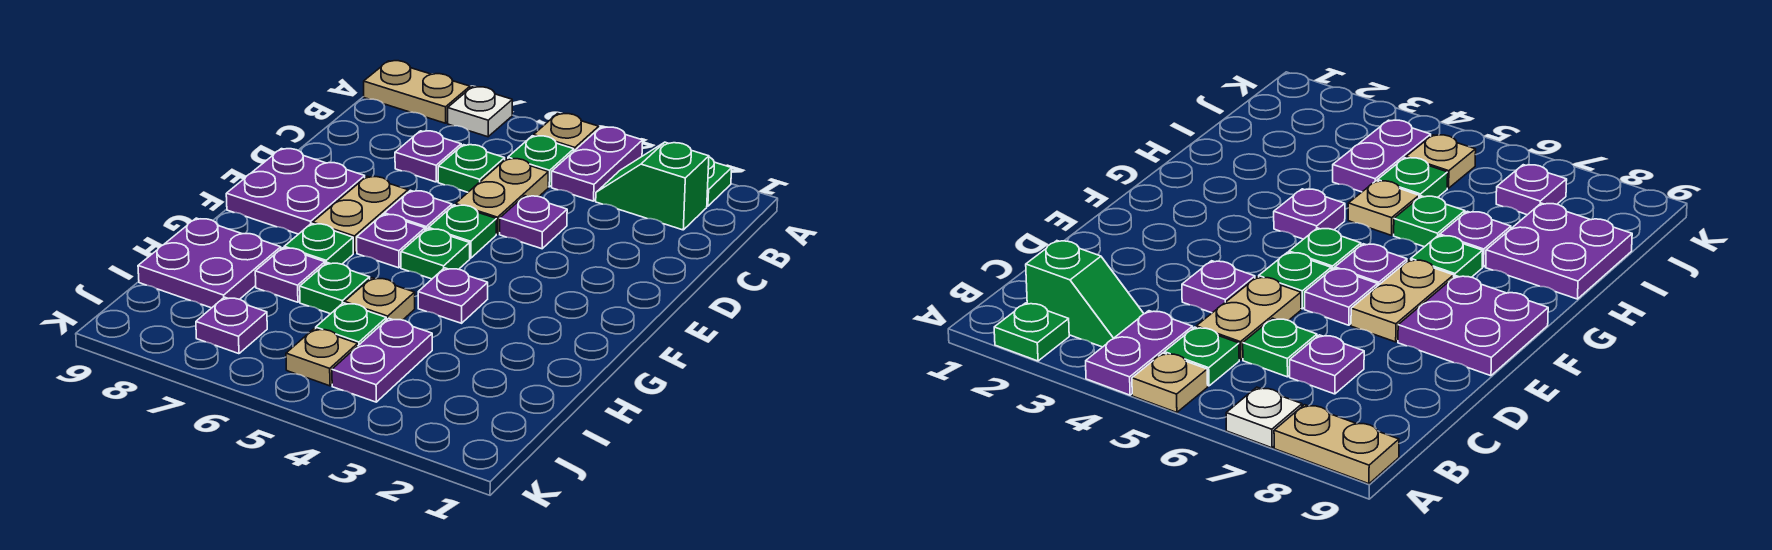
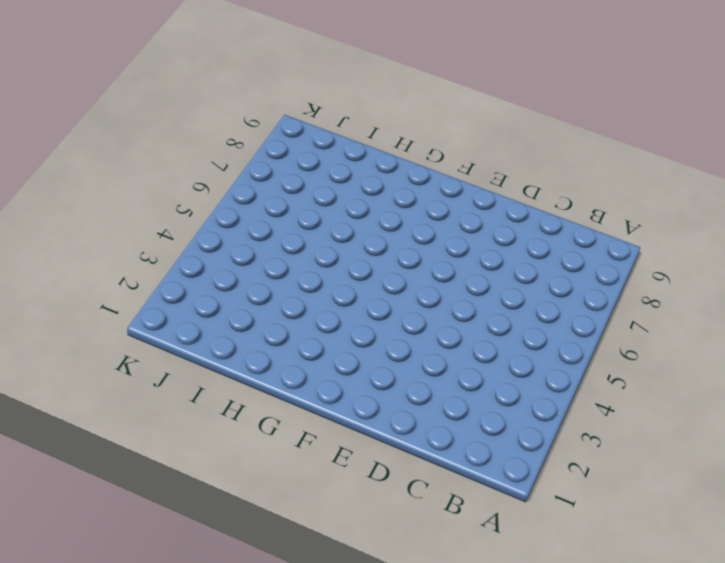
none -> green plate A2 level 1
none -> purple plate A4:B4 level 1
none -> tan plate A5 level 1

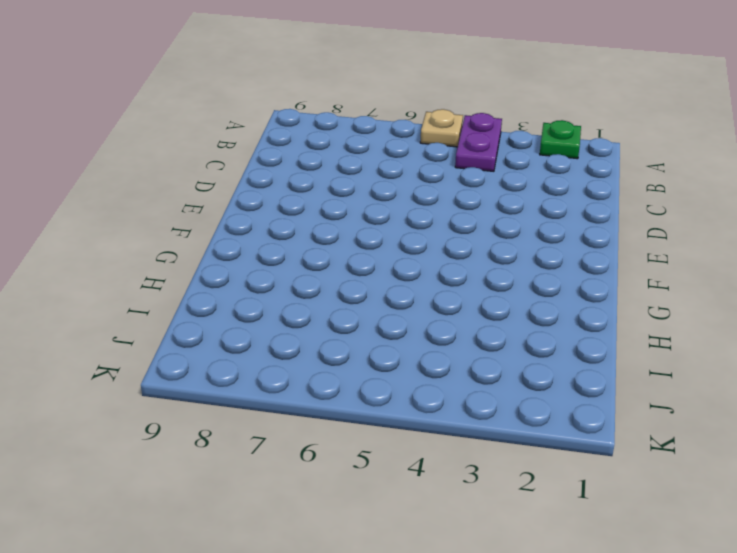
none -> white plate A7 level 1
none -> tan plate A8:A9 level 1
none -> green slope B2:B3 level 1 top 2

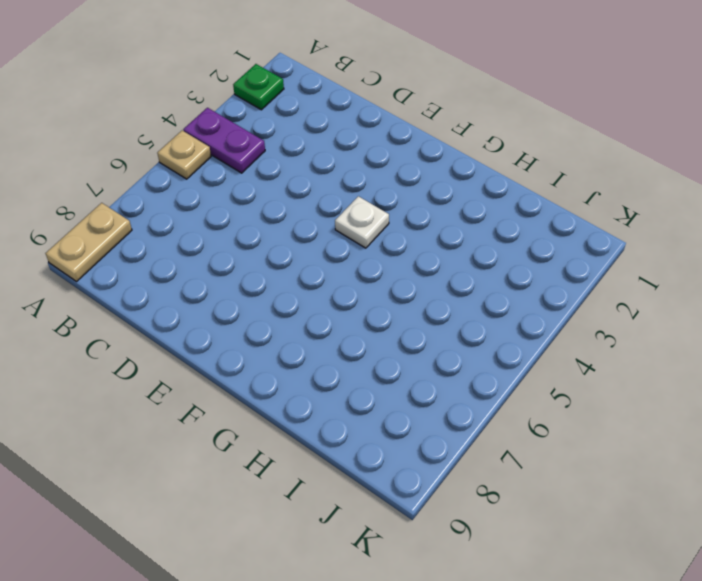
white plate F4 level 1 -> white plate A7 level 1
none -> green slope B2:B3 level 1 top 2
none -> green plate B5 level 1
none -> tan plate C5:D5 level 1

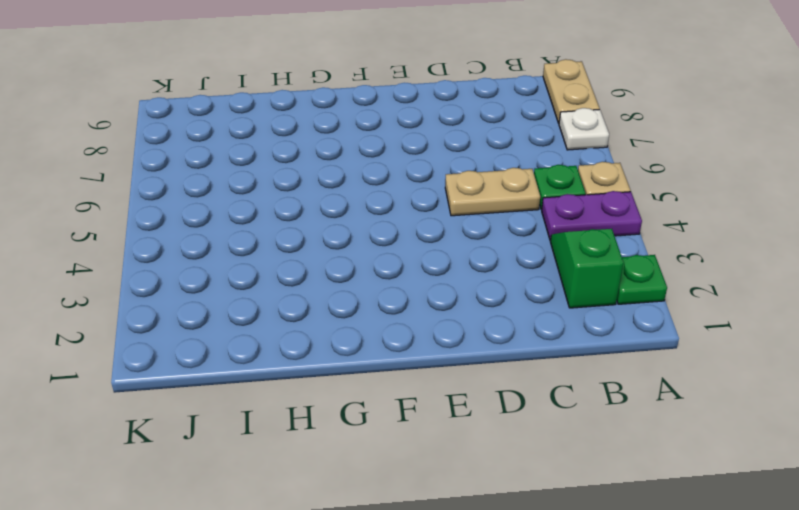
none -> green plate C6 level 1
none -> purple plate C7 level 1
none -> purple plate D4 level 1

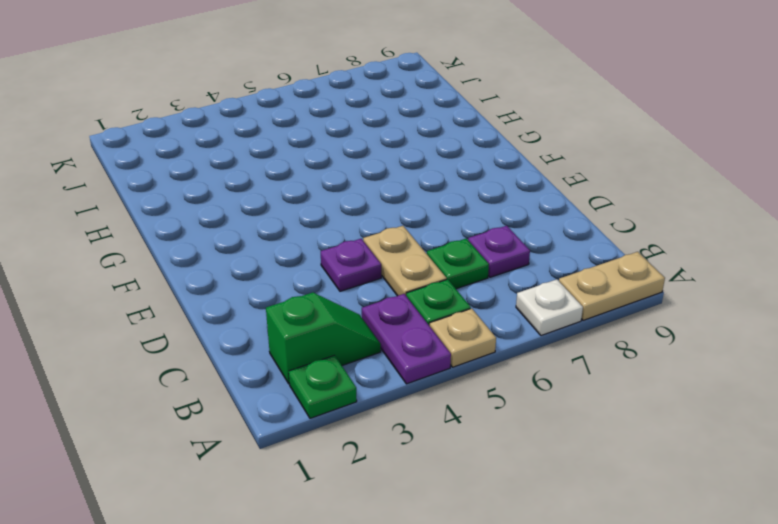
none -> green plate E5 level 1
none -> purple plate E6 level 1
none -> tan plate E7:F7 level 1

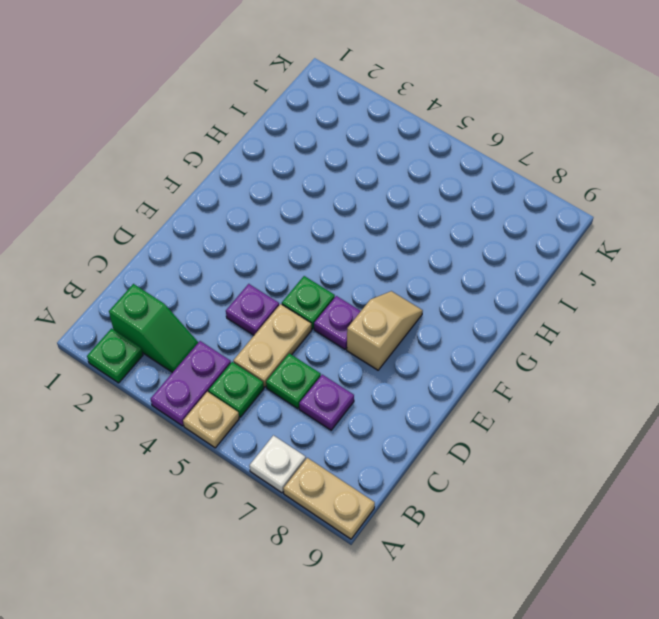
tan slope E7:F7 level 1 top E -> tan plate E7:F7 level 1
none -> purple plate E8:F9 level 1
none -> green plate F5 level 1
none -> purple plate F6 level 1

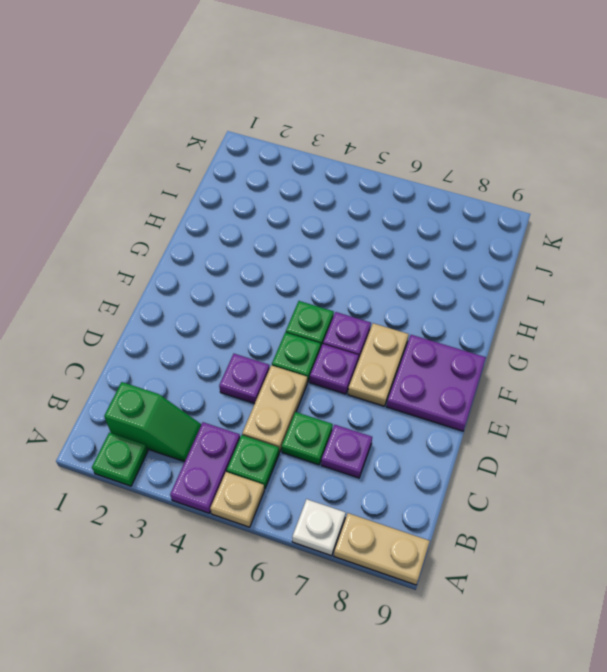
none -> purple plate G4 level 1
none -> green plate G7 level 1
none -> tan plate H5 level 1

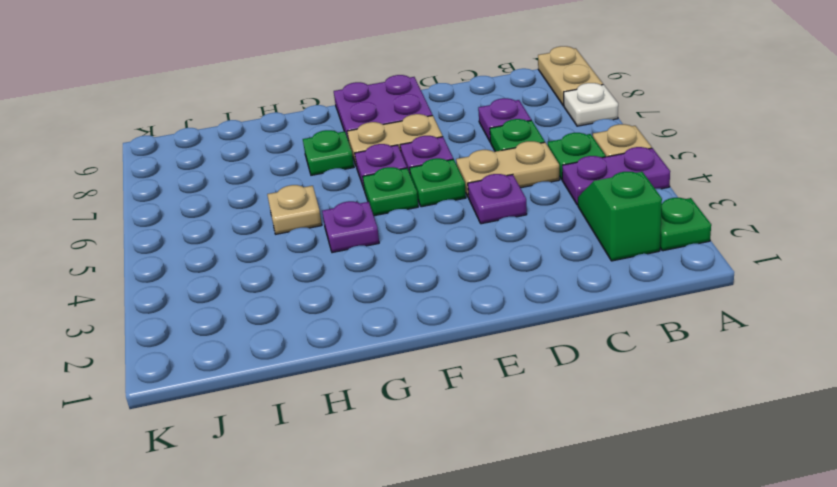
none -> green plate H6 level 1
none -> purple plate H7 level 1
none -> purple plate H8:I9 level 1

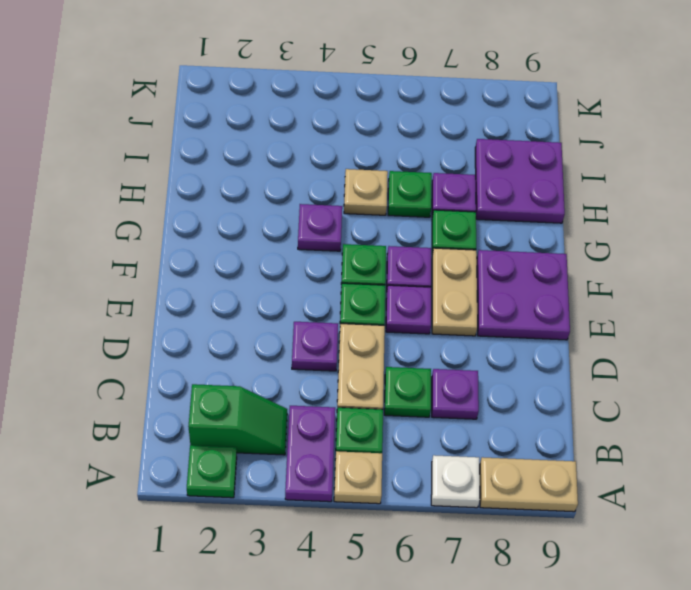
none -> purple plate I4:J4 level 1
none -> green plate I5 level 1
none -> tan plate J5 level 1

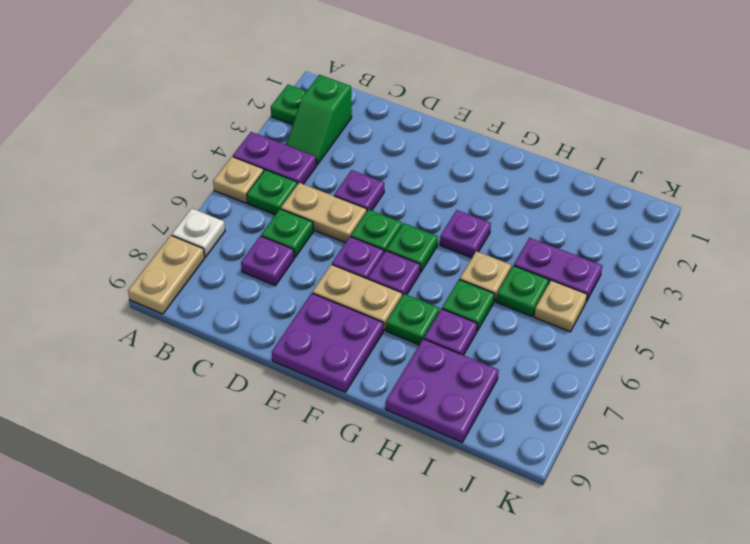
none -> purple plate J7 level 1

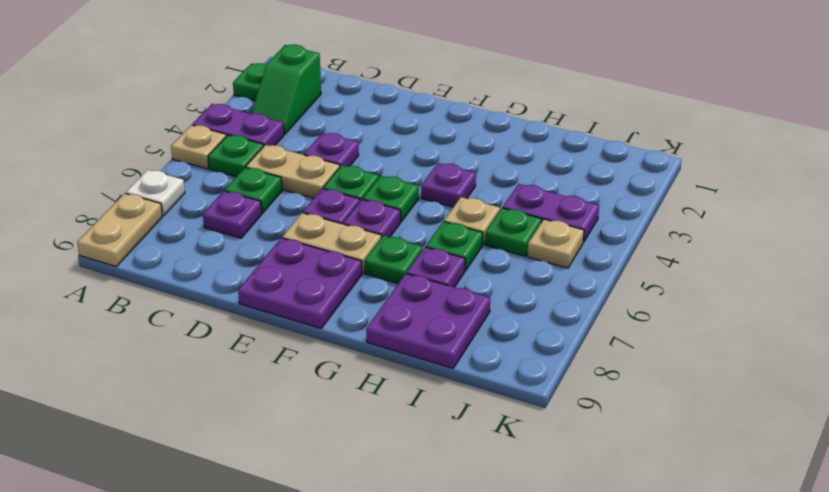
none -> purple plate J7 level 1

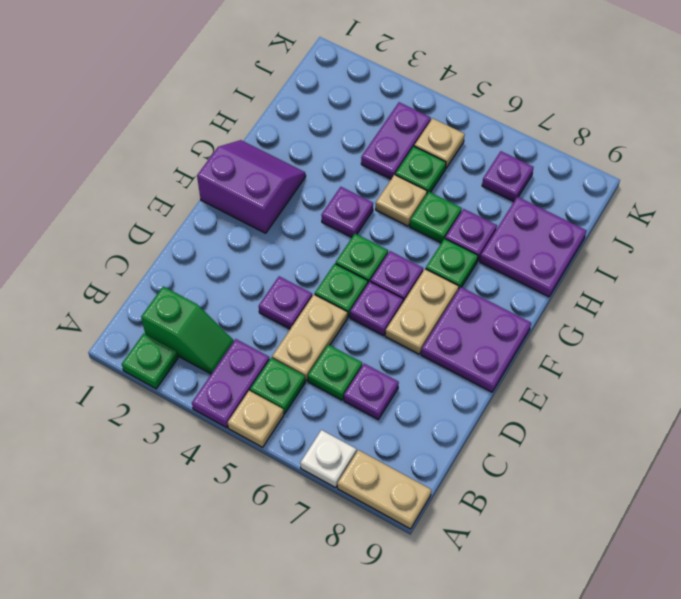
purple slope F1:G2 level 1 top F -> none

